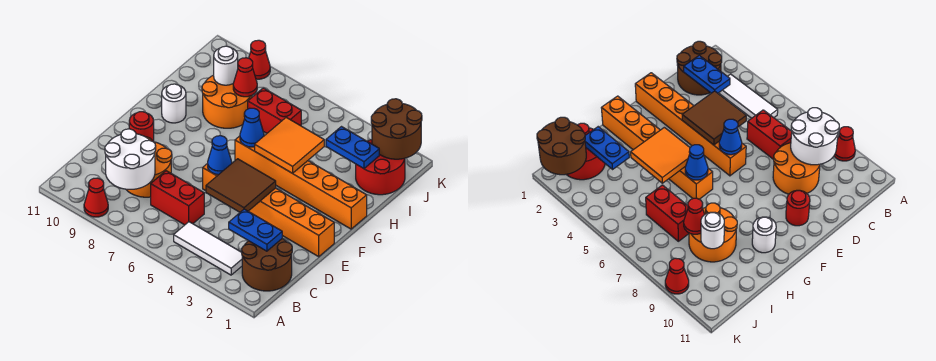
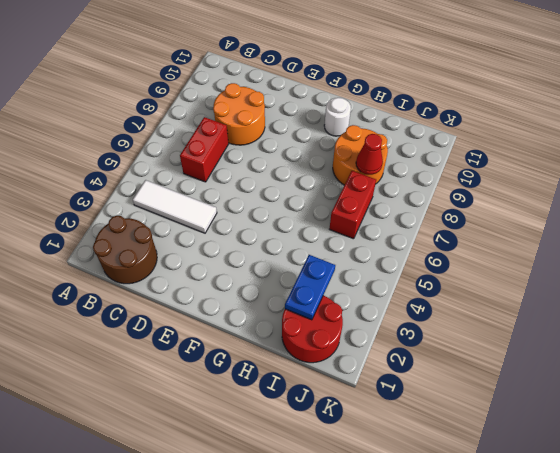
white tile B4:D4 level 1 -> white tile B3:B5 level 1
none -> red cone A9 level 1
none -> orange brick E1:E6 level 1
none -> red round brick E10 level 1

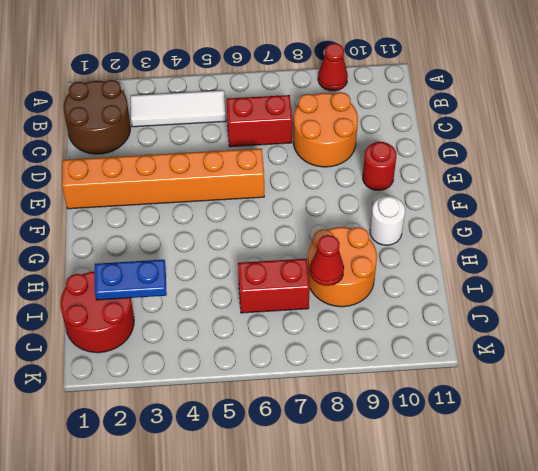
none -> orange brick G1:G6 level 1
none -> red cone K9 level 1
none -> white round brick B8:C9 level 2

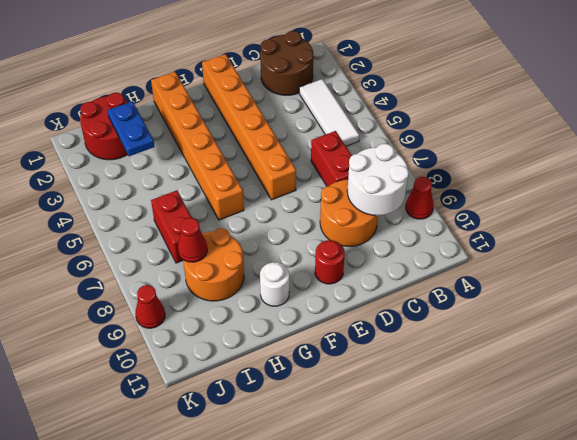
none -> blue plate C2:C3 level 2
none -> brown tile D4:E5 level 2
none -> blue cone E6 level 2

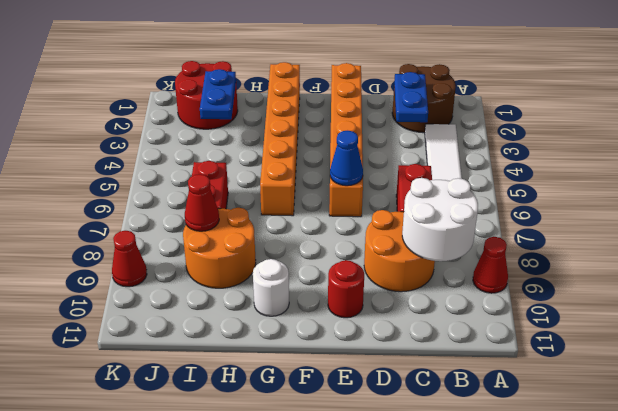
none -> brown tile D4:E5 level 2
none -> orange tile G4:H5 level 2
none -> blue cone G6 level 2

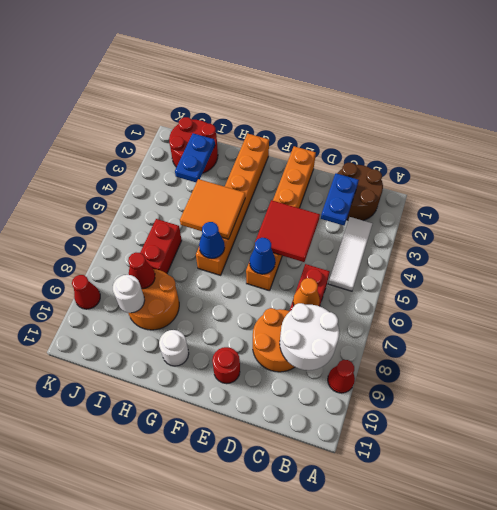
orange cone C7 level 2 -> none
red tile D4:E5 level 2 -> brown tile D4:E5 level 2
none -> brown round brick J1:K2 level 2

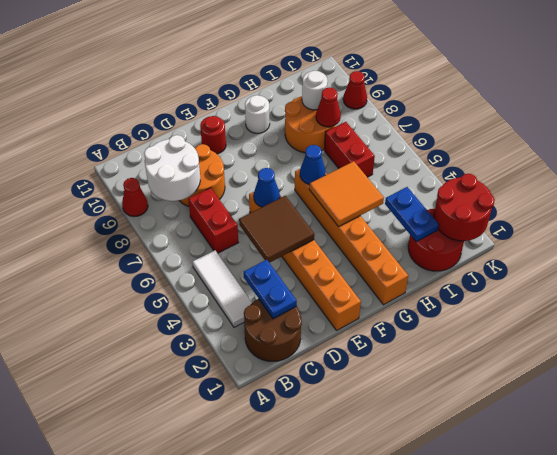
red round brick J1:K2 level 2 -> brown round brick J1:K2 level 2

